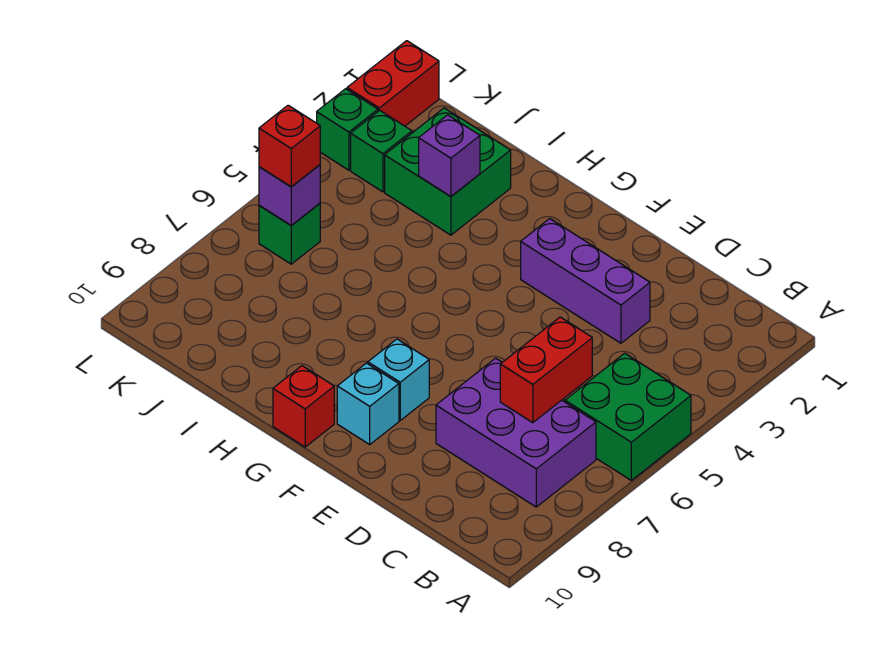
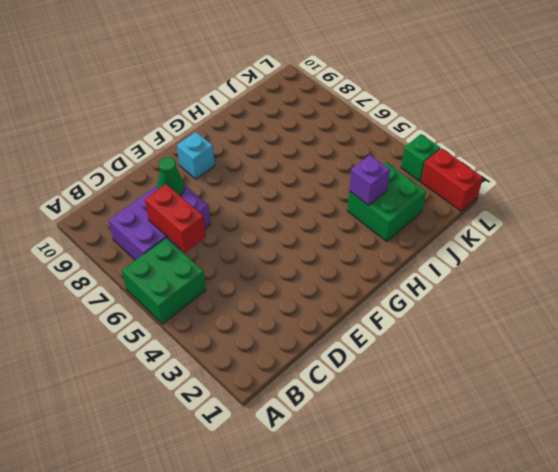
green cone D8 level 2 -> none
none -> purple brick D3:F3 level 1
none -> cyan brick F8 level 1
none -> red brick G10 level 1

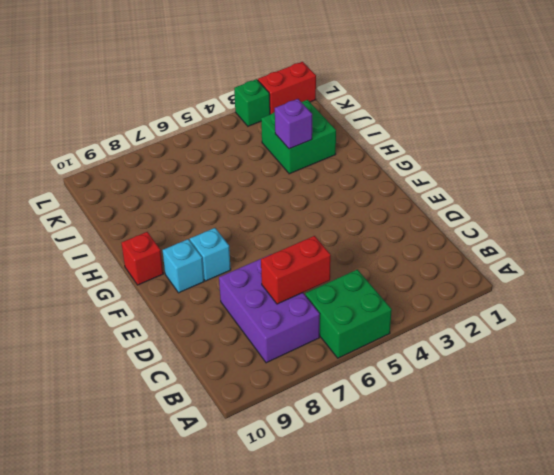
none -> purple brick D3:F3 level 1
none -> green brick K3 level 1
none -> green brick K6 level 1

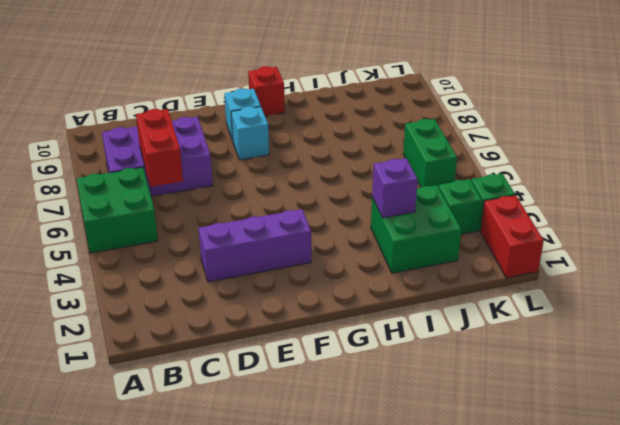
green brick K5:K6 level 1 -> green brick K6 level 1
none -> purple brick K6 level 2
none -> red brick K6 level 3

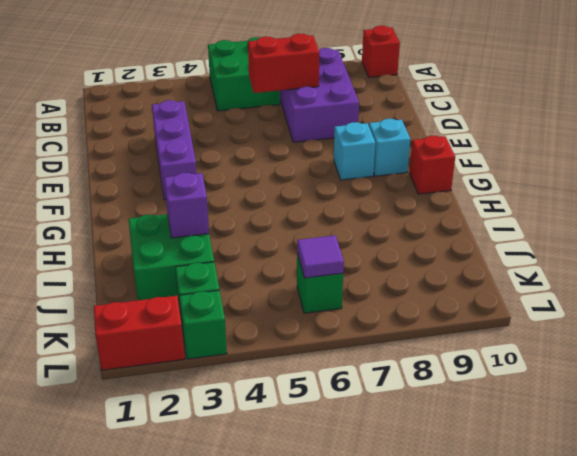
red brick A10 level 1 -> red brick K6 level 3
purple tile K6 level 2 -> purple brick K6 level 2

